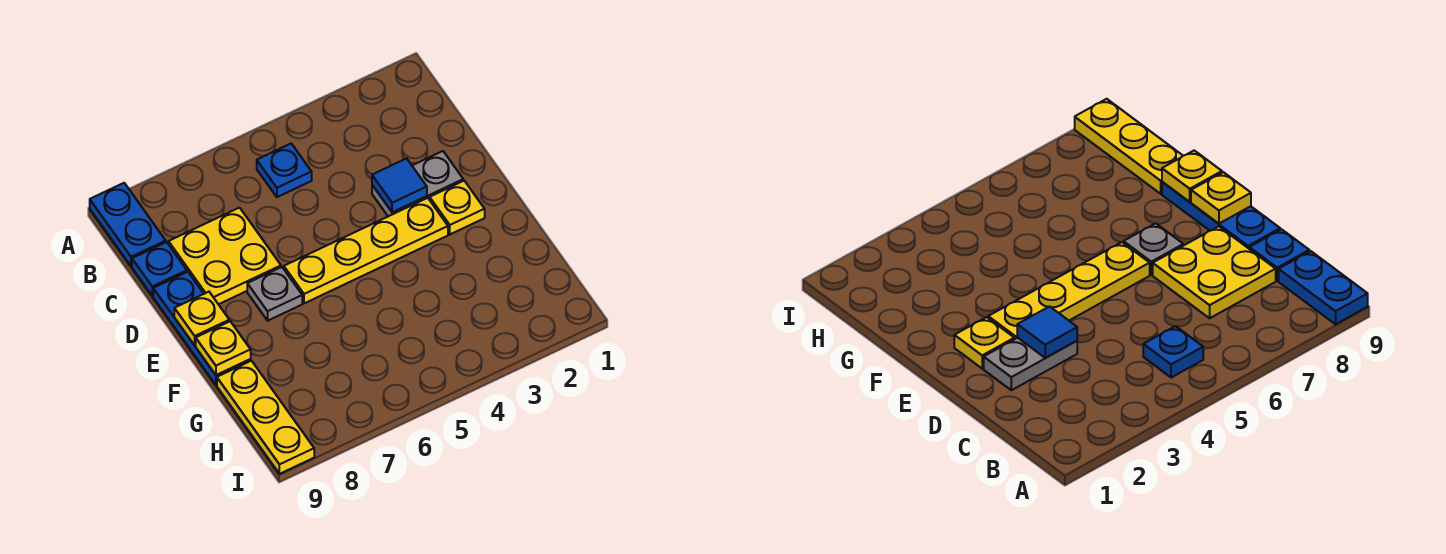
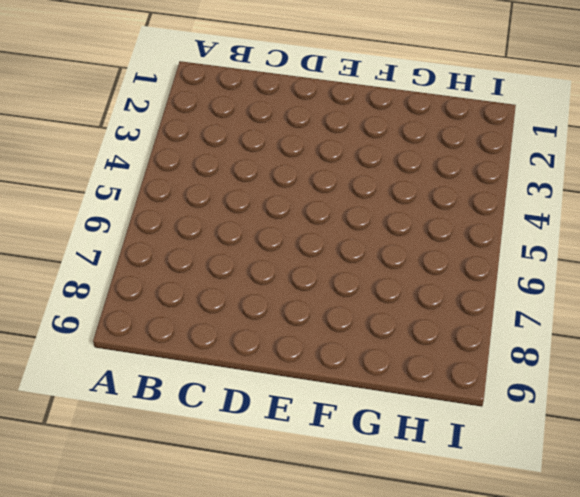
none -> blue plate A9:B9 level 1
none -> blue plate B5 level 1
none -> yellow plate C7:D8 level 1

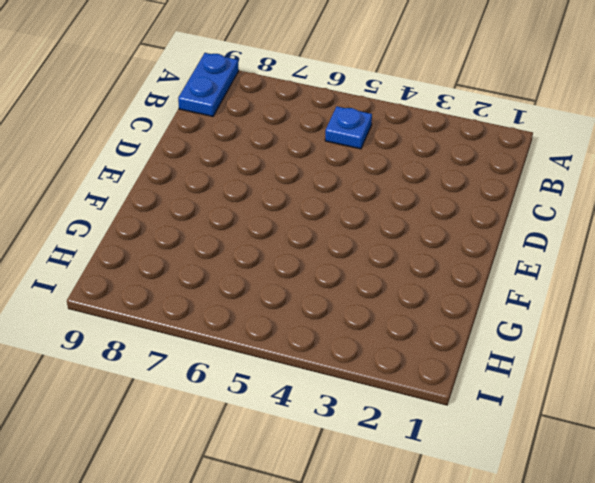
none -> yellow plate C7:D8 level 1
none -> blue plate C9 level 1
none -> grey plate D2:D3 level 1

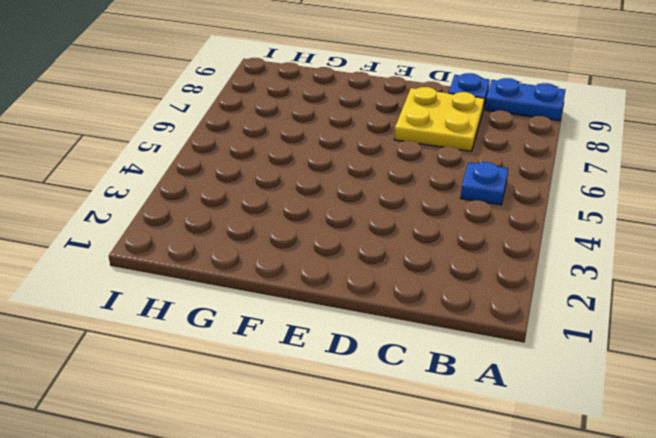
none -> grey plate D2:D3 level 1
none -> blue plate D9:F9 level 1
none -> yellow plate E2 level 1

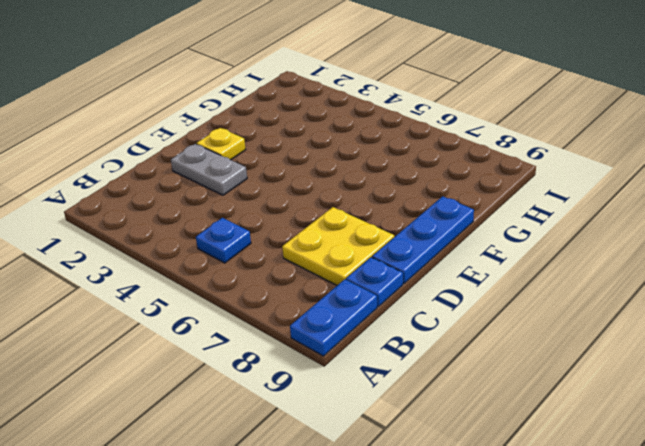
none -> yellow plate E3:E6 level 1
none -> grey plate E7 level 1
none -> yellow plate G9:I9 level 1

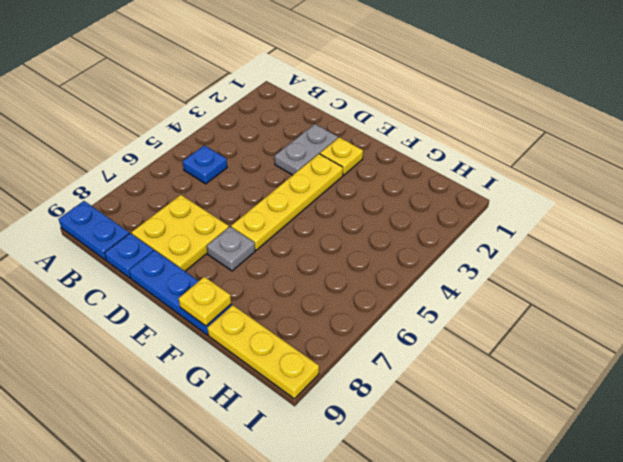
none -> blue tile D3 level 2
none -> yellow plate E9 level 2

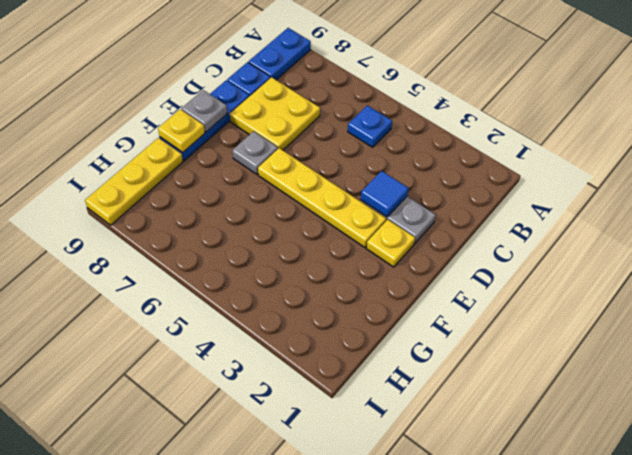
grey plate E9 level 2 -> yellow plate E9 level 2

